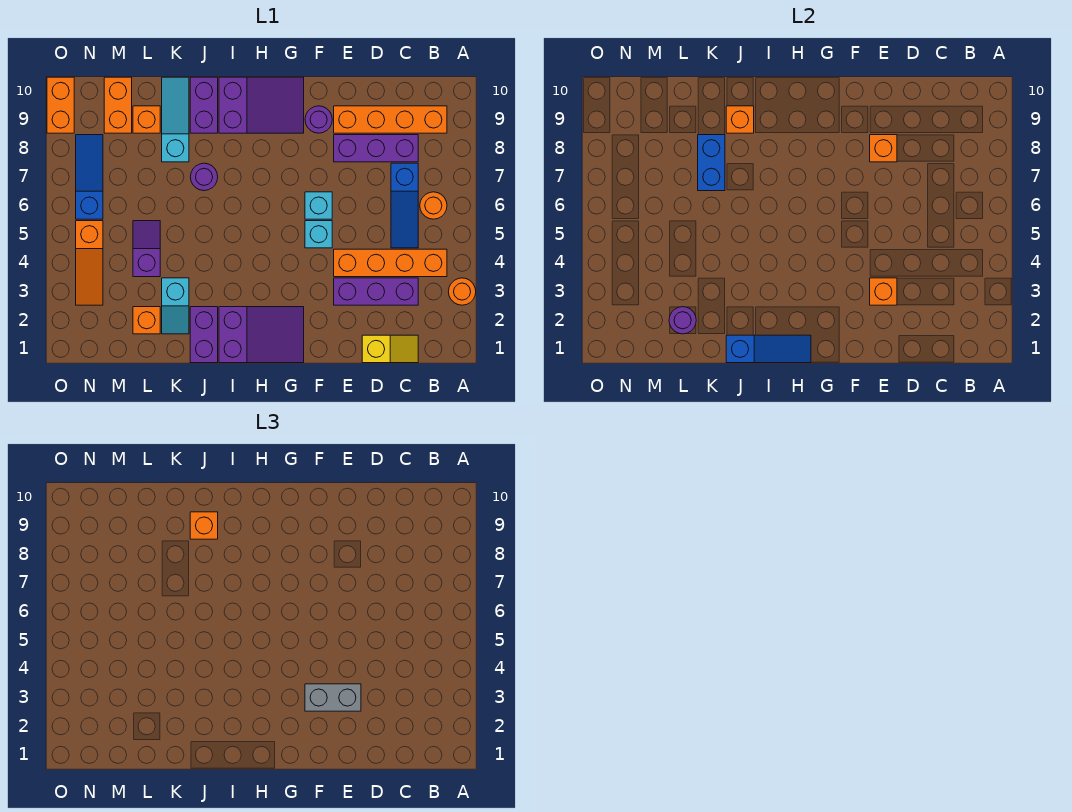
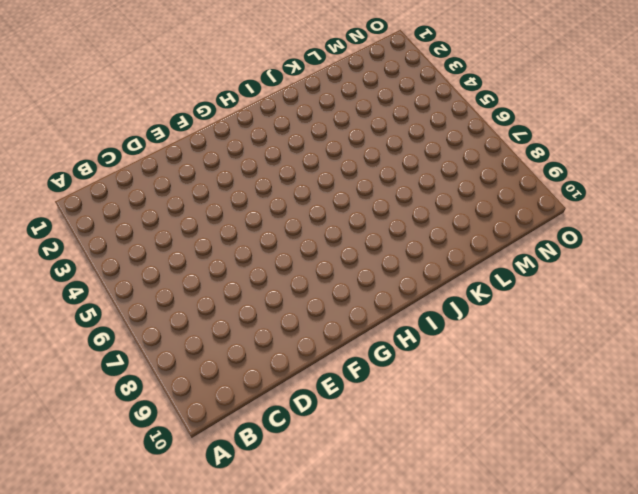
none -> orange round brick A3 level 1
none -> orange brick B4:E4 level 1
none -> orange round brick B6 level 1
none -> orange brick B9:E9 level 1

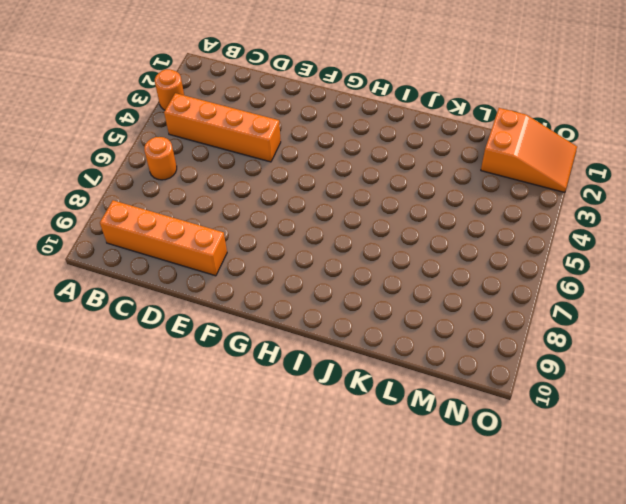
orange slope M1:O2 level 1 top M -> none
none -> yellow slope C1:D1 level 1 top D
none -> purple brick C3:E3 level 1
none -> blue slope C5:C7 level 1 top 7
none -> purple brick C8:E8 level 1

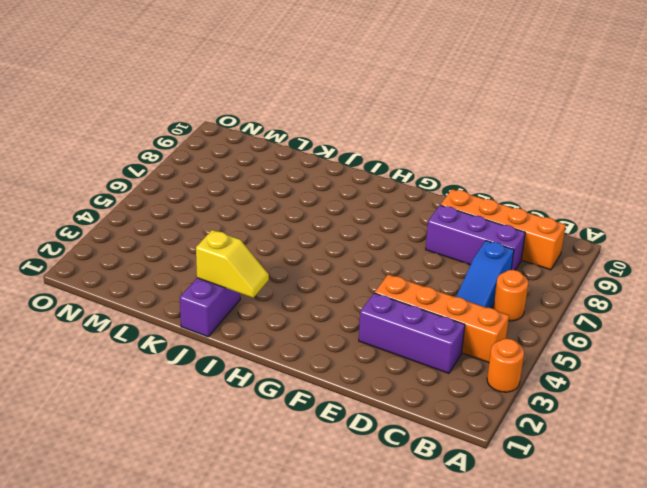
yellow slope I2:J2 level 2 top J -> yellow slope C1:D1 level 1 top D
none -> cyan brick F5 level 1
none -> cyan brick F6 level 1
none -> purple round brick F9 level 1
none -> purple slope G1:I2 level 1 top I

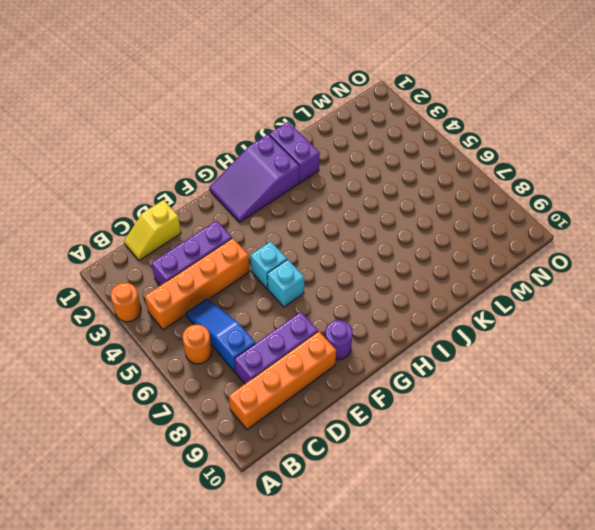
none -> purple slope G9:I10 level 1 top I
none -> purple round brick J7 level 1
none -> purple brick J9:J10 level 1
none -> cyan slope K2:K3 level 1 top 3

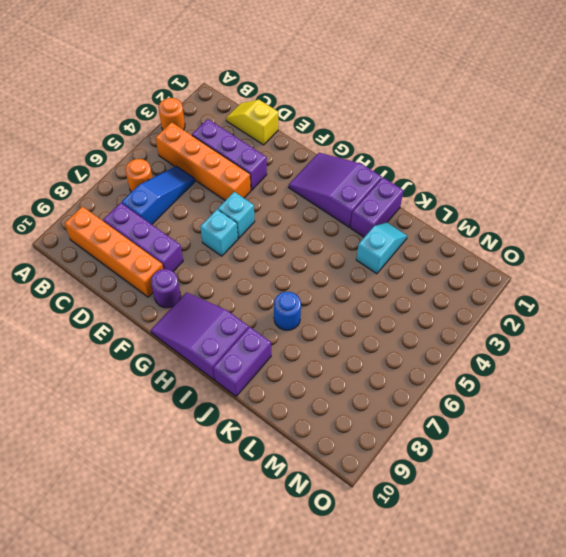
blue round brick J7 level 1 -> purple round brick J7 level 1
none -> cyan slope K8:K10 level 1 top 8
none -> orange brick L2 level 1
none -> purple slope L4:L5 level 1 top 4
none -> orange brick L9 level 1

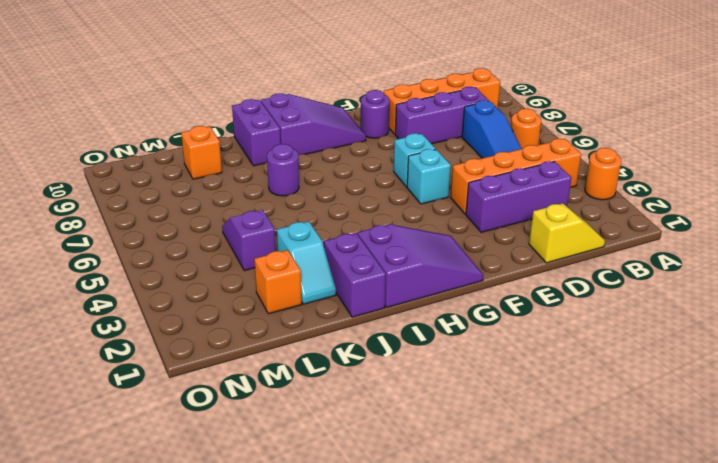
none -> cyan slope K8:K10 level 1 top 8
none -> orange brick M9:M10 level 1
none -> orange slope N3:N5 level 1 top 5
none -> blue slope N6:N8 level 1 top 6

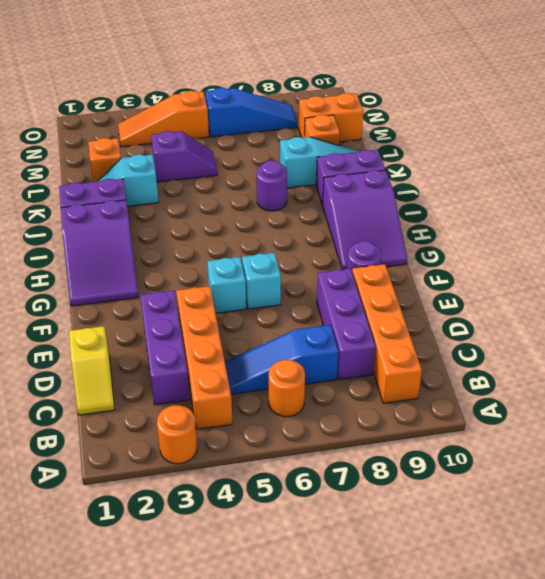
none -> orange brick O9:O10 level 1
none -> orange brick E3 level 2
none -> orange brick E8 level 2
none -> blue slope H1:J1 level 2 top J

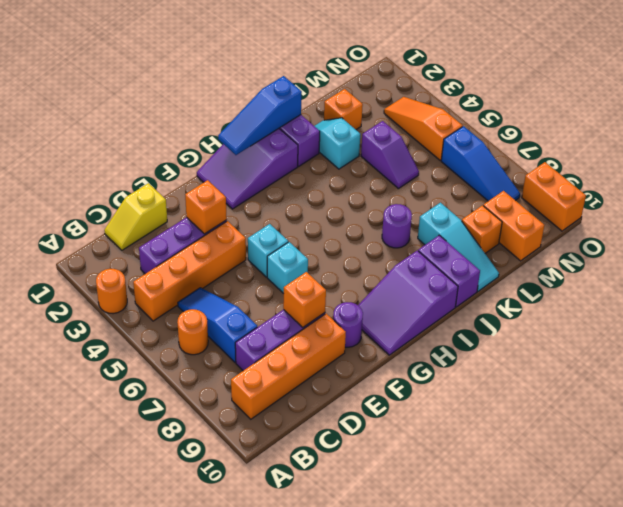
none -> orange brick J9 level 2
none -> blue brick K7:K8 level 2
none -> purple round brick L2 level 2
none -> grey brick E3:F3 level 3

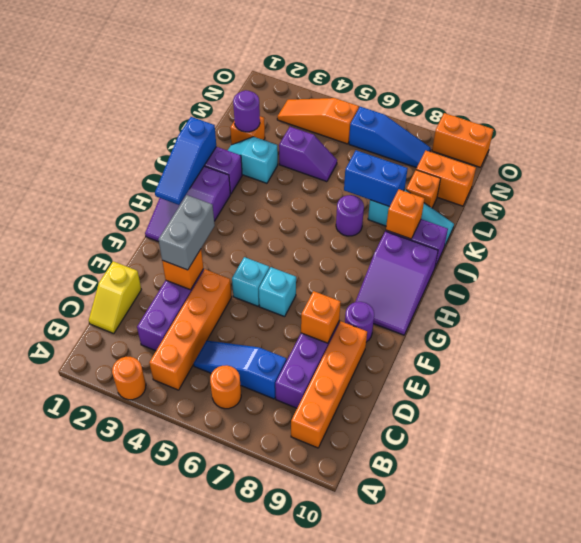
none -> orange brick J9 level 3

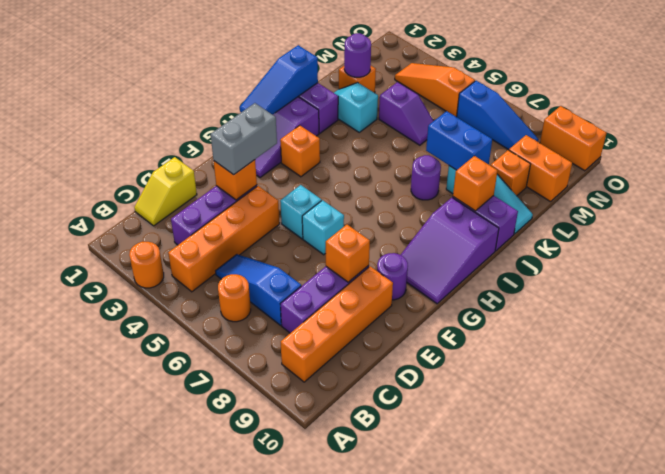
orange brick H3 level 1 -> orange brick J9 level 3

